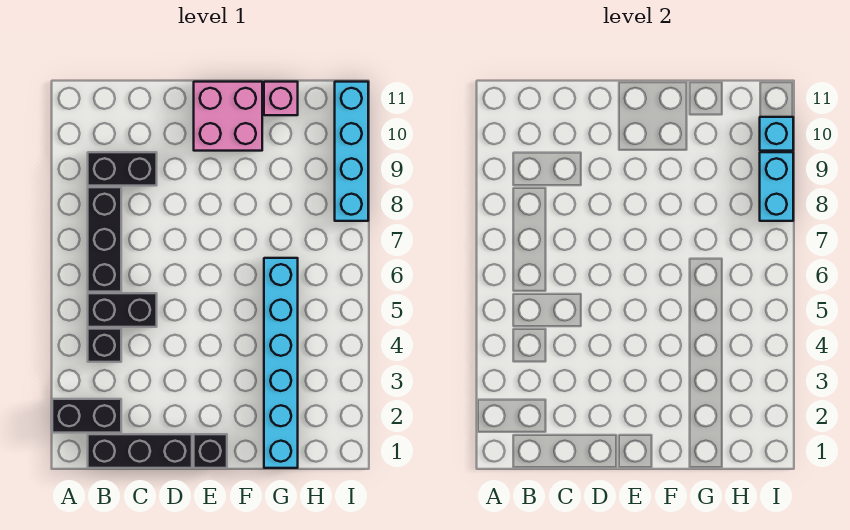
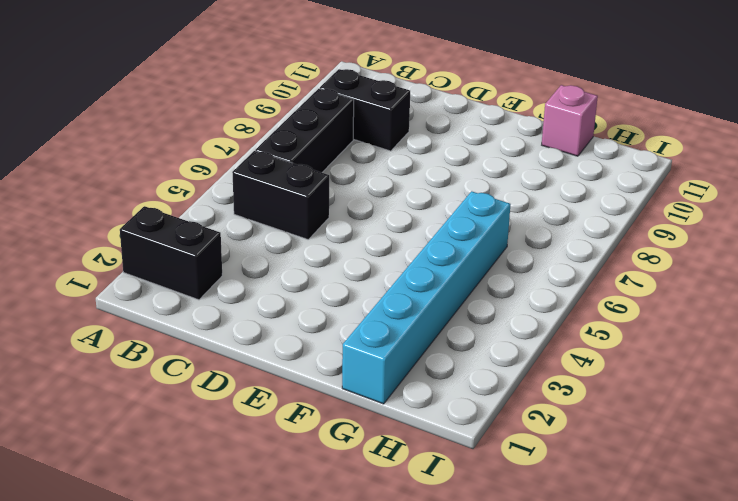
none -> black brick B1:D1 level 1
none -> black brick B4 level 1
none -> black brick E1 level 1

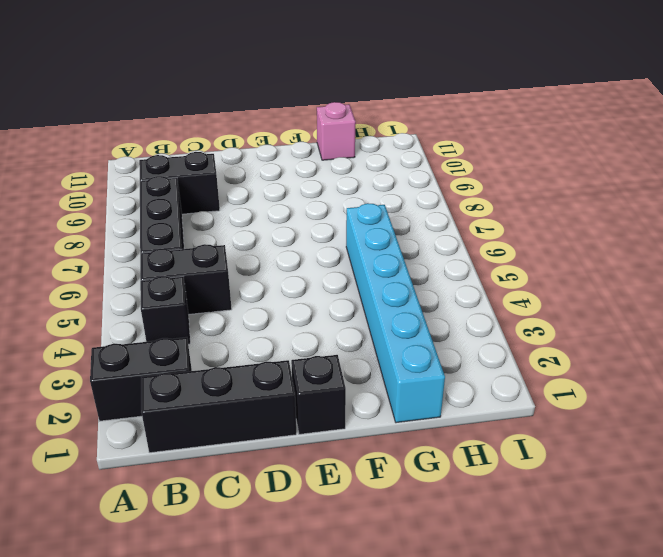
none -> pink brick E10:F11 level 1
none -> cyan brick I8:I11 level 1
none -> cyan brick I8:I9 level 2

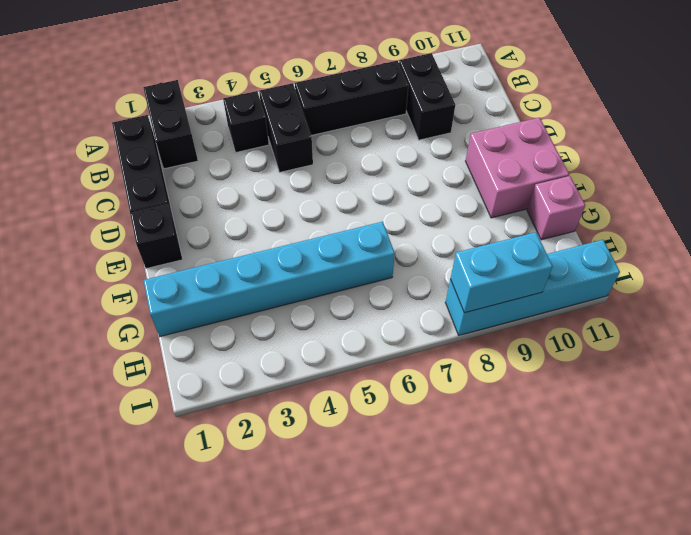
none -> cyan brick I10 level 2

